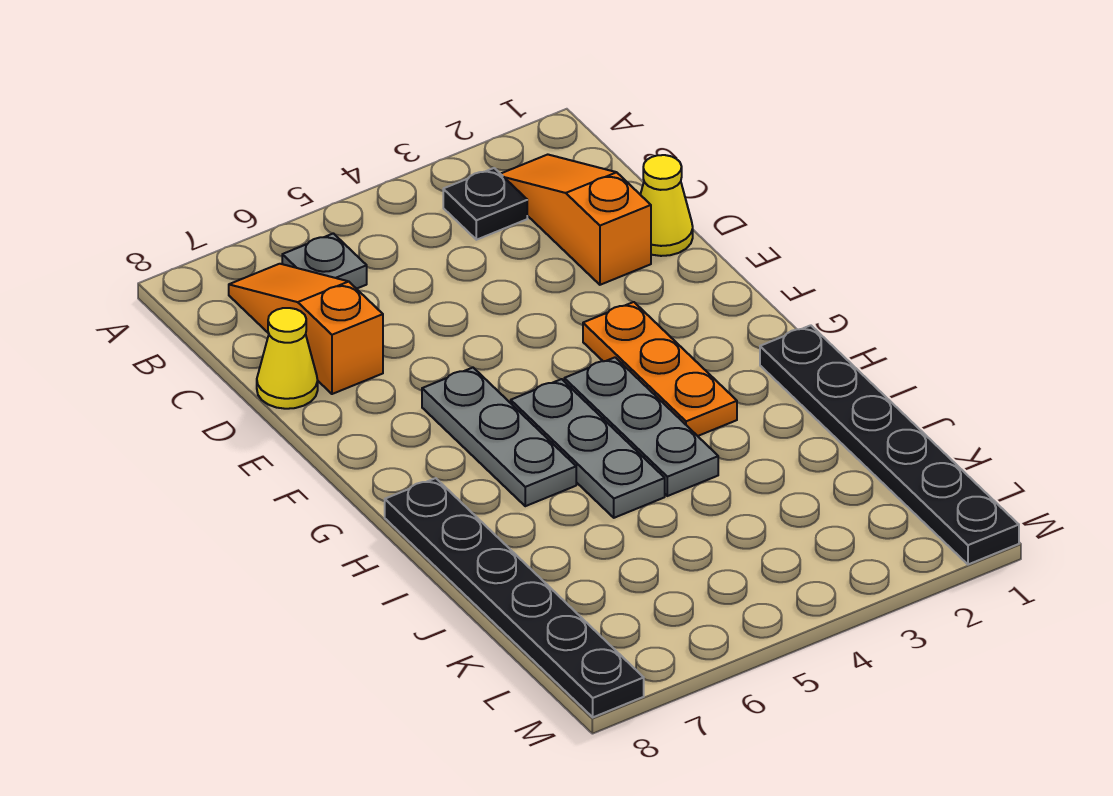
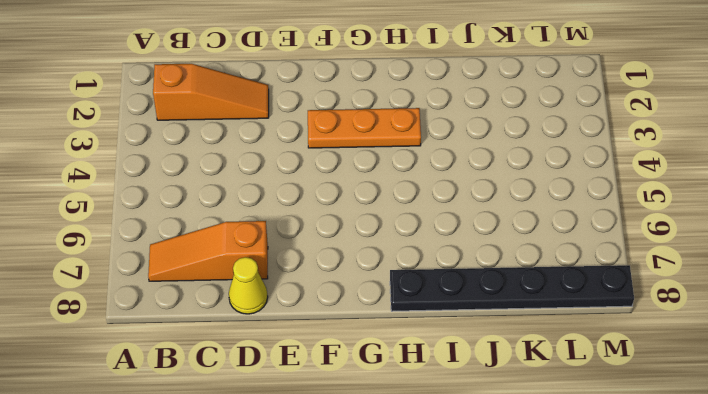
orange slope B2:D2 level 1 top B -> orange slope B2:D2 level 1 top D
none -> black plate B3 level 1
none -> grey plate B6 level 1
none -> yellow cone D1 level 1

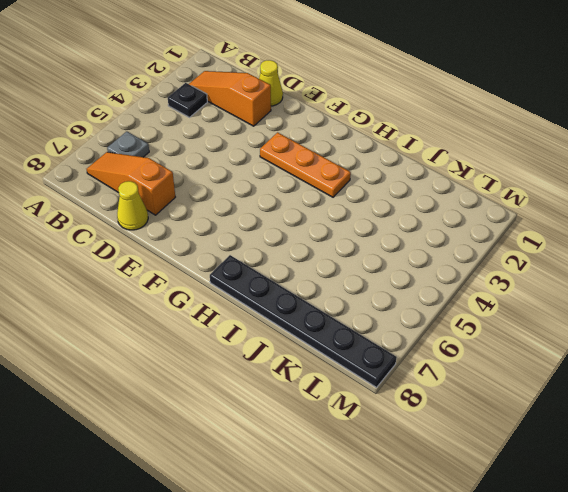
none -> grey plate F6:H6 level 1
none -> grey plate G4:I4 level 1
none -> grey plate G5:I5 level 1

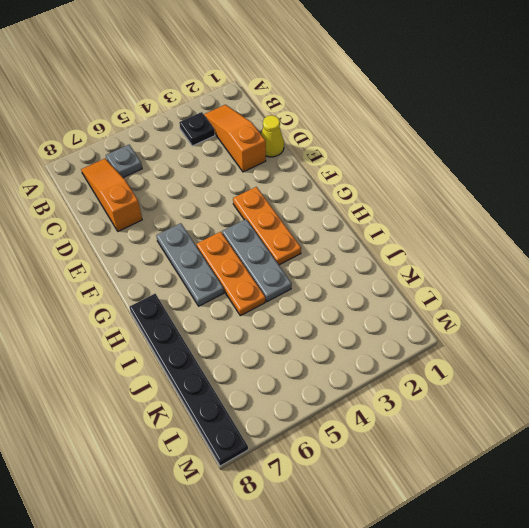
orange plate G5:I5 level 1 -> grey plate G5:I5 level 1
none -> yellow cone D8 level 1
none -> black plate H1:M1 level 1

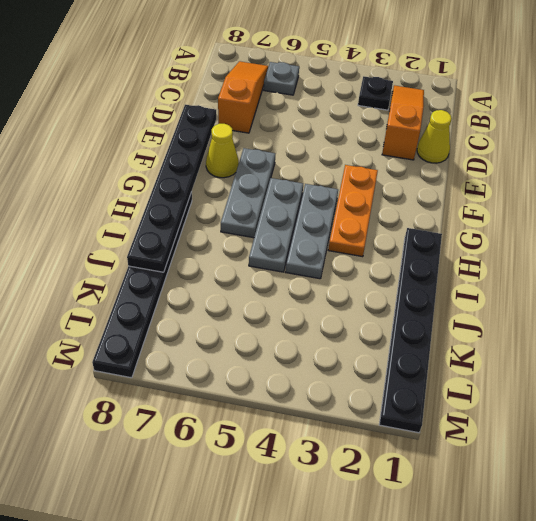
black plate E8:J8 level 2 -> none
yellow cone F7 level 1 -> yellow cone D8 level 1

